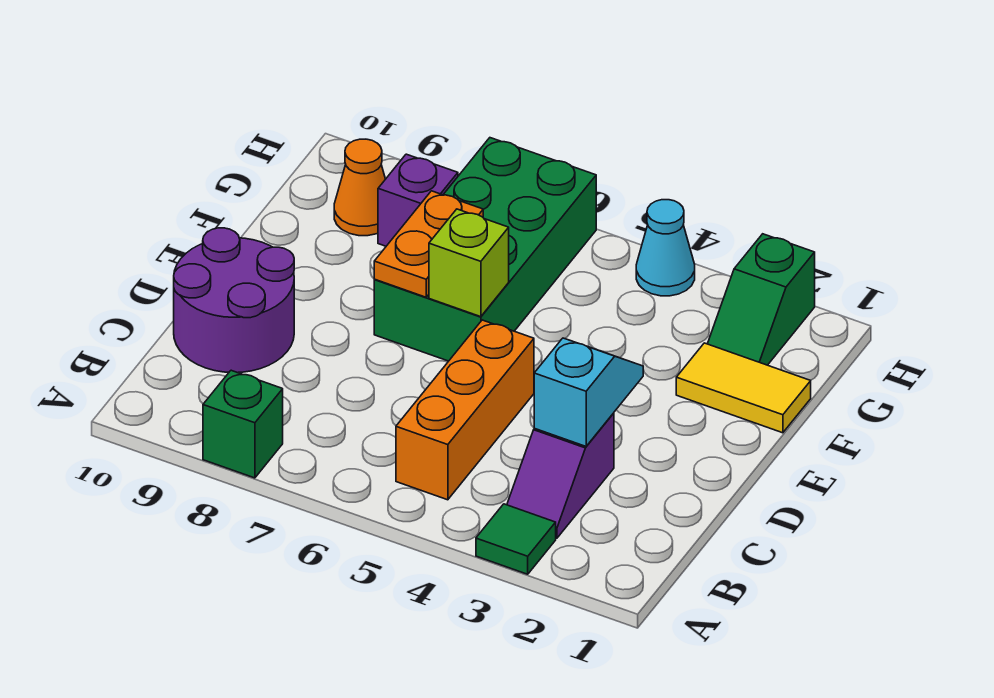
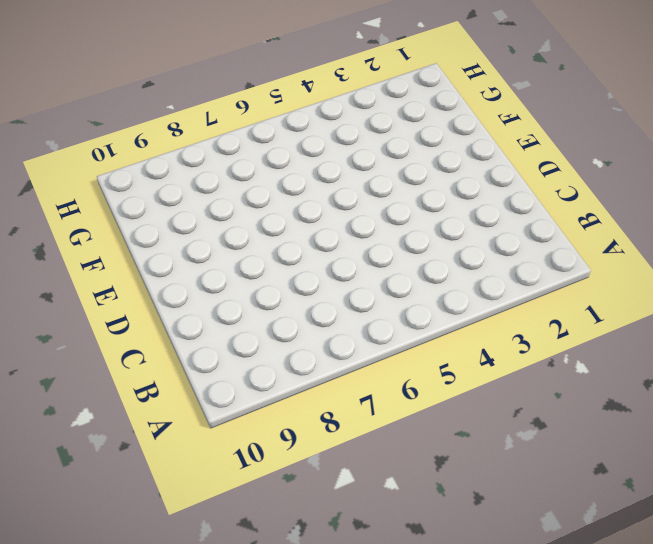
none -> green tile A3 level 1
none -> green brick A8 level 1
none -> purple slope B3:C3 level 1 top C

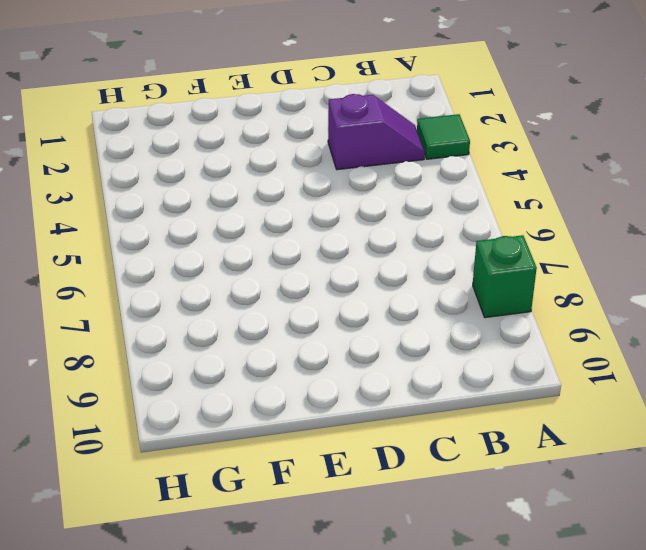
none -> orange brick B5:D5 level 1
none -> purple round brick C9:D10 level 1
none -> green brick E6:H7 level 1

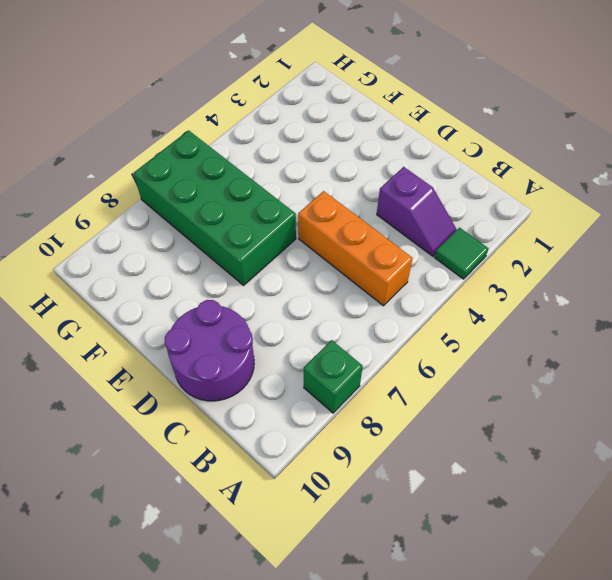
none -> yellow tile F1:F2 level 1
none -> green slope G2:H2 level 1 top H
none -> purple brick G8 level 1

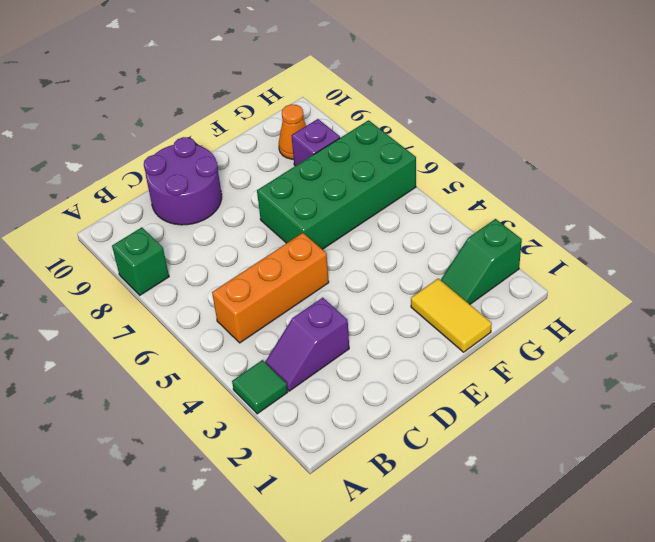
none -> cyan cone H4 level 1
none -> cyan slope C3:D3 level 2 top C
none -> lime brick E6 level 2

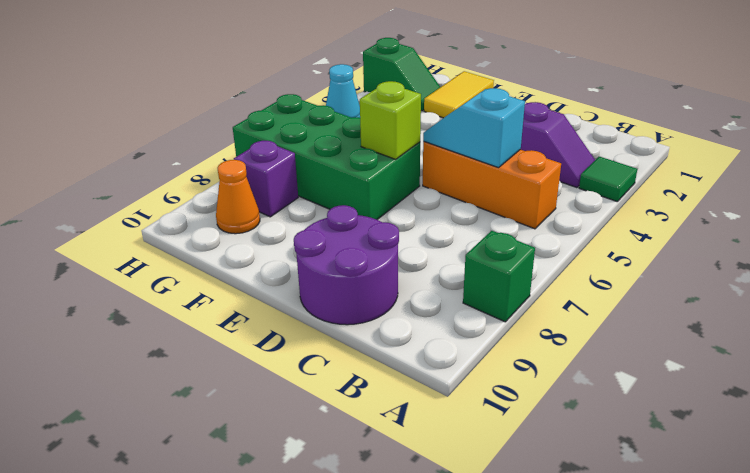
cyan slope C5:D5 level 2 top C -> cyan slope C3:D3 level 2 top C
none -> orange plate E7:F7 level 2

